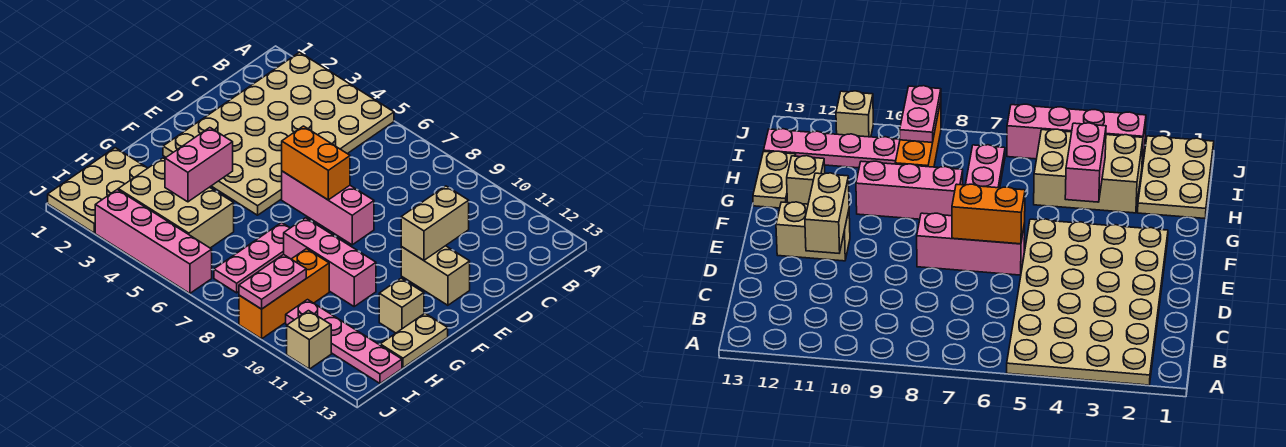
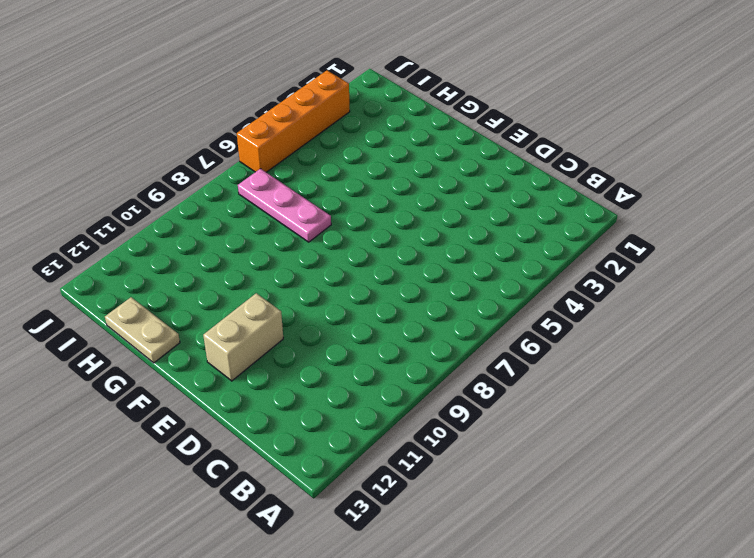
orange brick J3:J6 level 1 -> pink brick J3:J6 level 1
none -> tan plate A2:F5 level 1
none -> pink brick E6:E8 level 1
none -> pink brick G8:G10 level 1

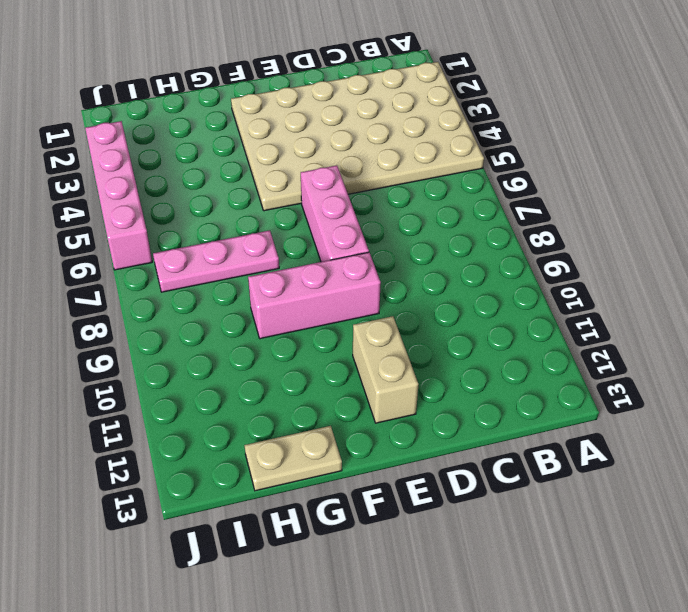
pink brick E9:G9 level 1 -> pink brick G8:G10 level 1
none -> tan brick G12 level 1
none -> tan plate H1:J2 level 1
none -> tan brick H3:I5 level 1

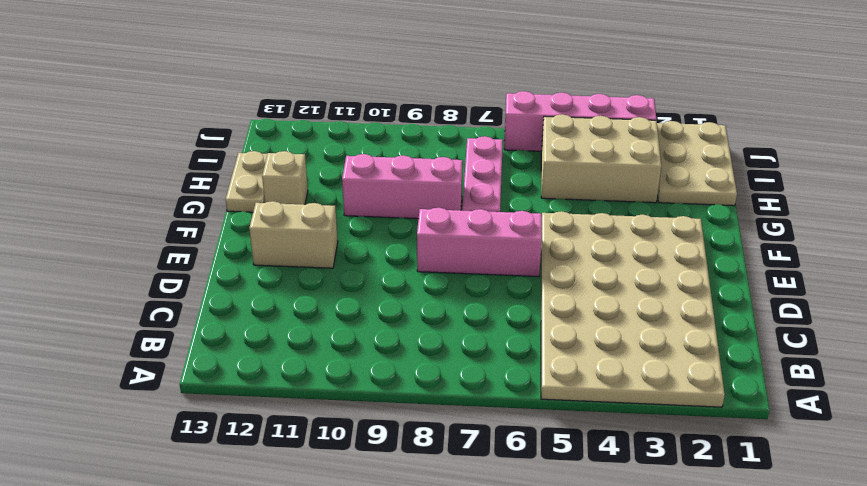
none -> orange brick H9:J9 level 1
none -> pink plate I10:I13 level 1
none -> tan brick J11 level 1

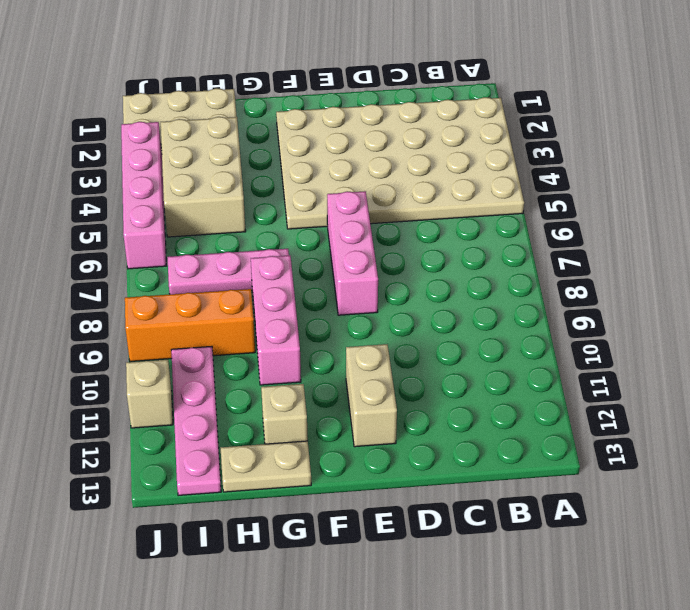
none -> tan brick D11:E11 level 2
none -> orange brick E6:E7 level 2
none -> pink brick G4:H4 level 2

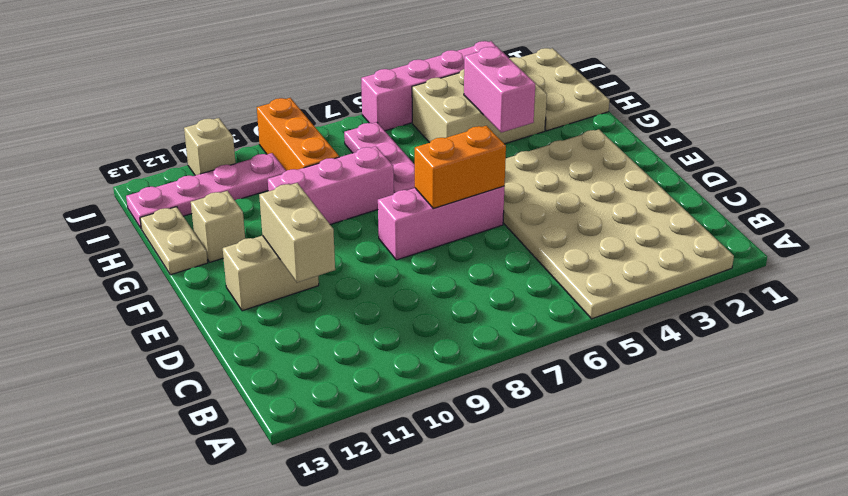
none -> pink plate I9:J9 level 2

